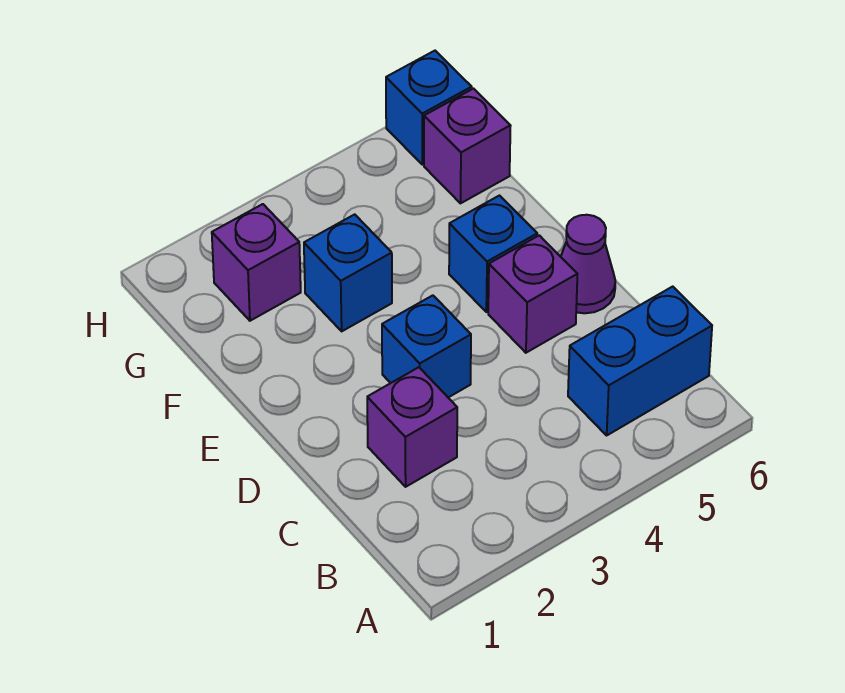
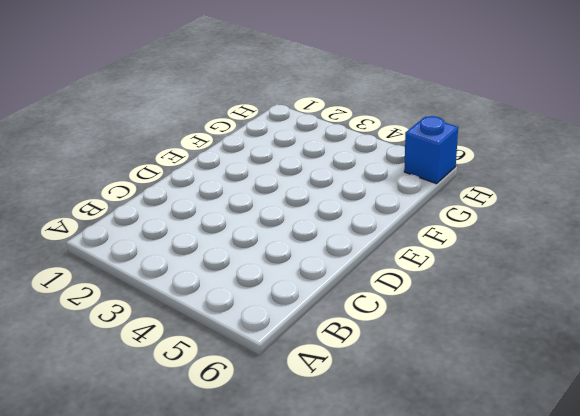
none -> blue brick B5:B6 level 1
none -> purple brick C2 level 1

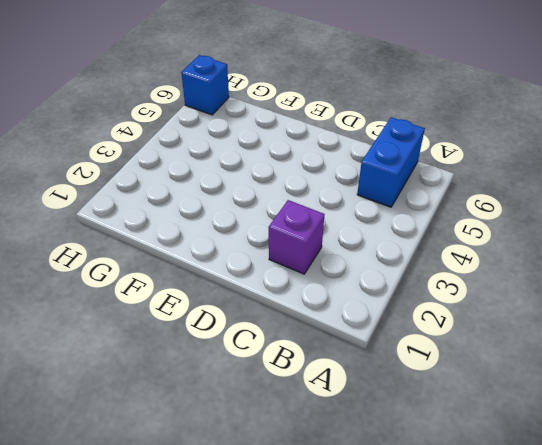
none -> blue brick D3 level 1
none -> purple brick D5 level 1

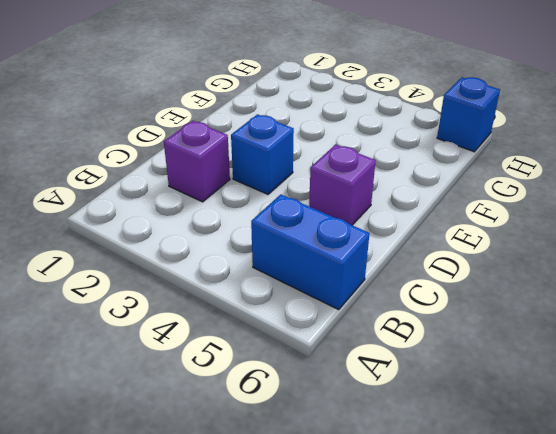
none -> purple cone D6 level 1
none -> blue brick E5 level 1

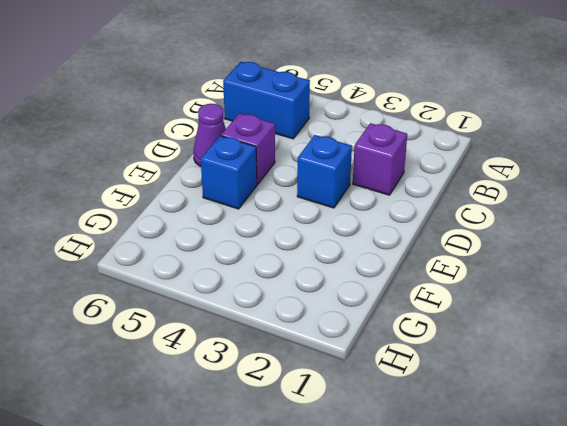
none -> blue brick F3 level 1
none -> purple brick G2 level 1

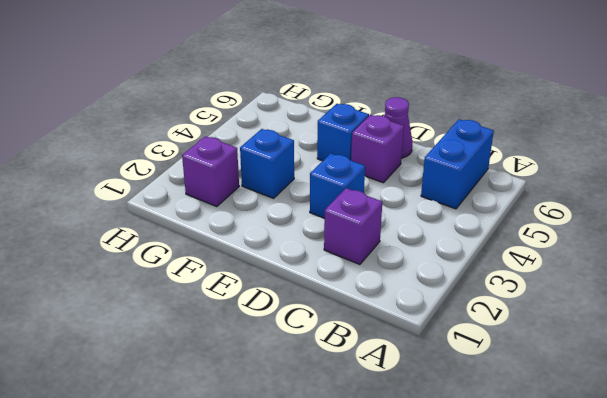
none -> purple brick G6 level 1
none -> blue brick H6 level 1

